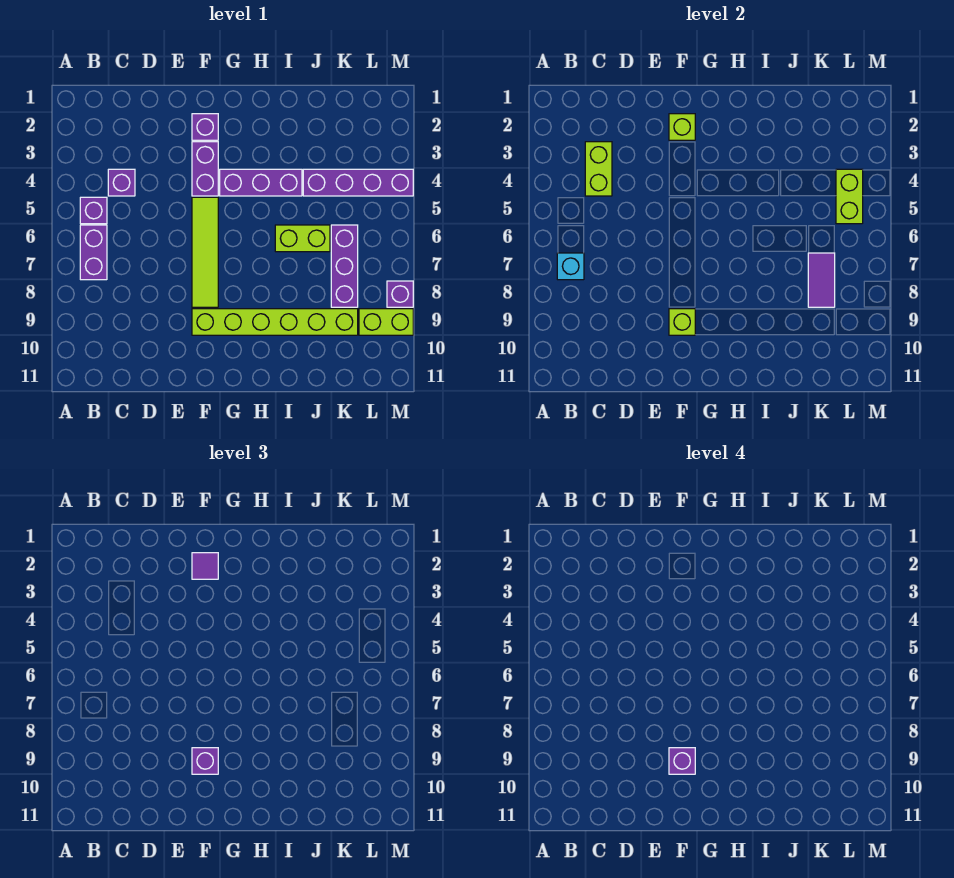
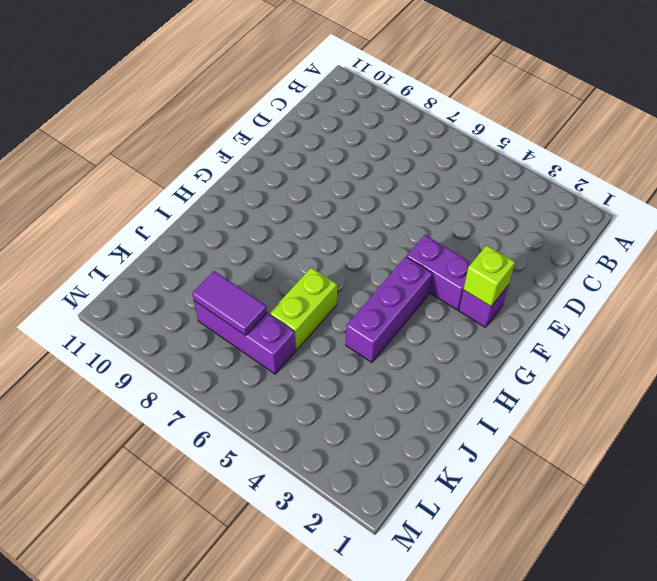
none -> purple brick B5 level 1
none -> purple brick B6:B7 level 1
none -> purple brick C4 level 1

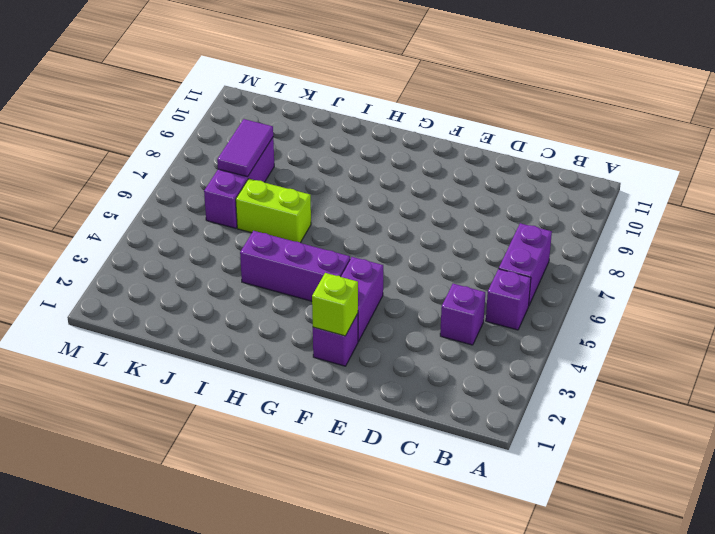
none -> lime tile F5:F8 level 1
none -> lime brick F9:K9 level 1
none -> purple brick J4:M4 level 1

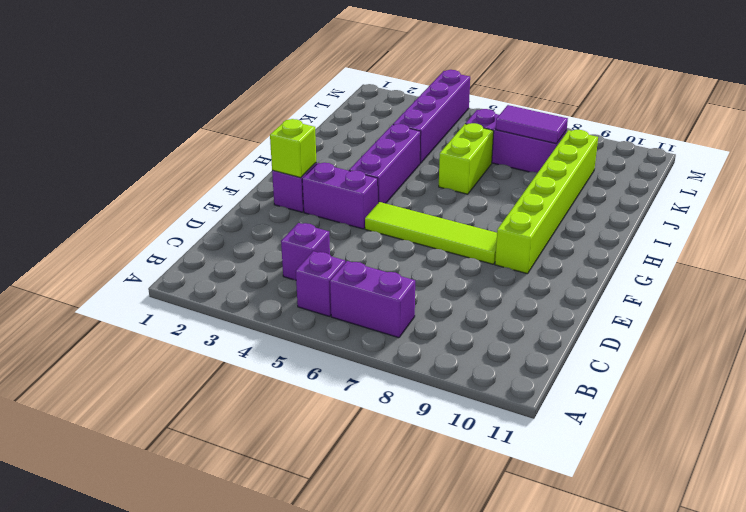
none -> lime brick L9:M9 level 1
none -> purple brick M8 level 1
none -> cyan brick B7 level 2

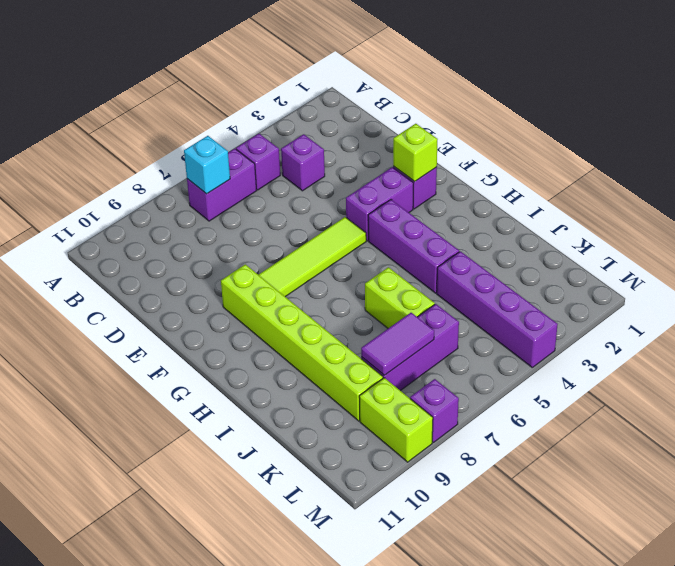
none -> lime brick C3:C4 level 2
none -> lime brick F9 level 2
none -> lime brick L4:L5 level 2

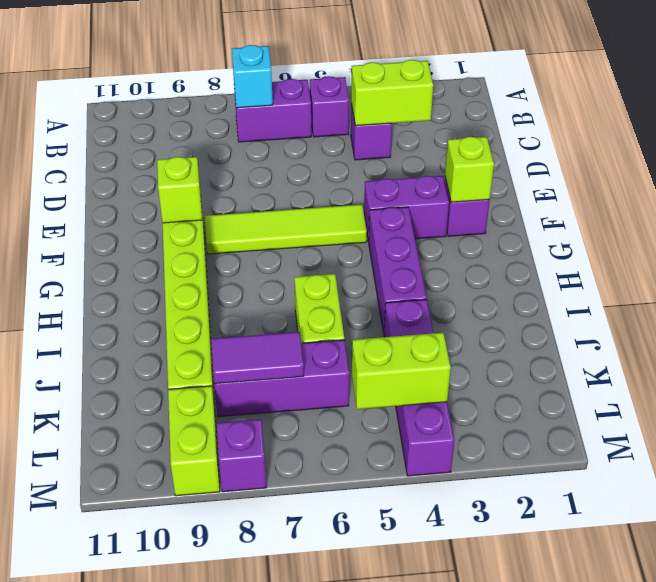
none -> purple tile F2 level 3
none -> purple brick F9 level 3
none -> purple brick F9 level 4

